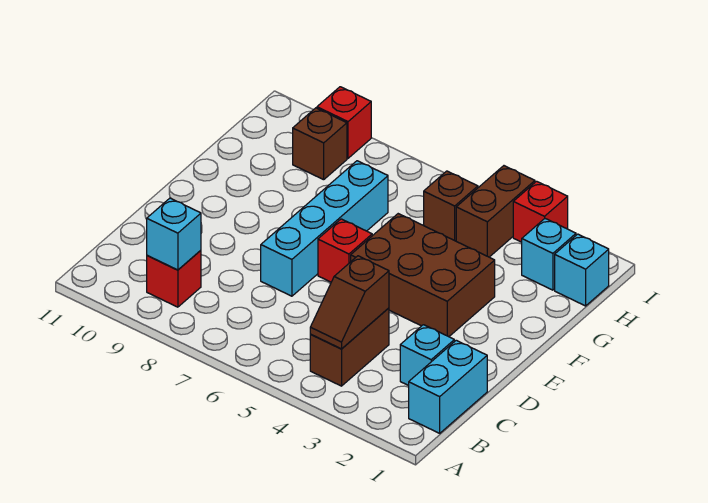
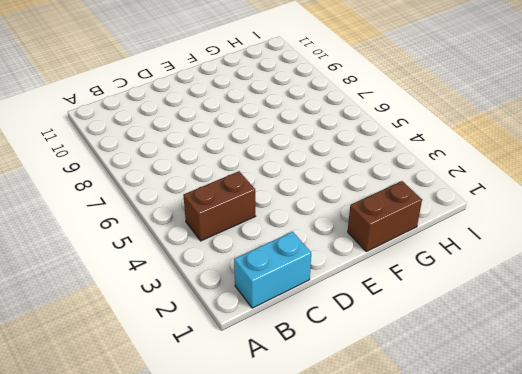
brown brick F1:G1 level 1 -> brown brick H4:I4 level 1
none -> red brick B9 level 1
none -> cyan brick C2 level 1
none -> cyan brick D7:G7 level 1

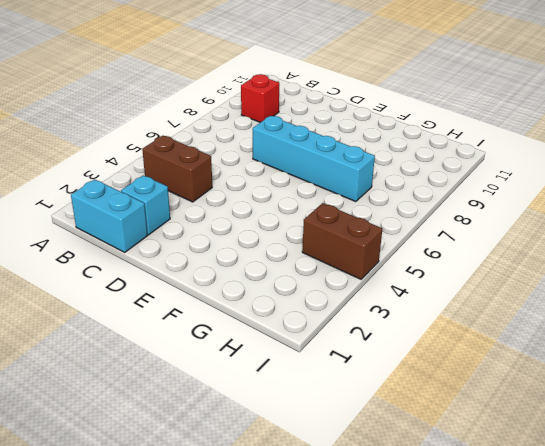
none -> brown brick E3:F5 level 1
none -> red brick E6 level 1
none -> cyan brick H1 level 1

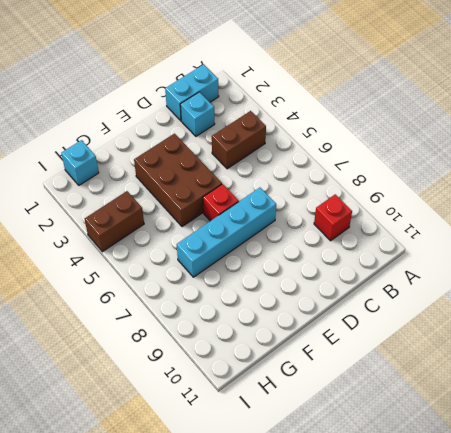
none -> cyan brick H2 level 1
none -> brown brick H5 level 1
none -> brown brick H9 level 1

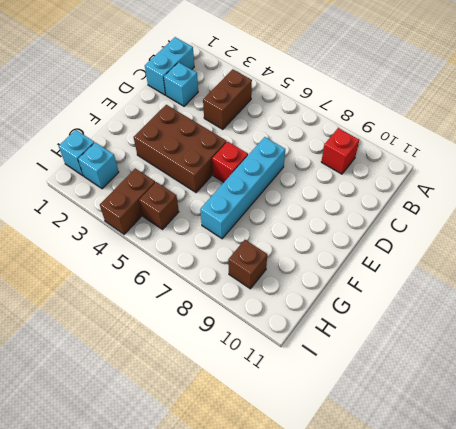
none -> red brick I3 level 1
none -> red brick I9 level 1
none -> brown slope B4:C4 level 2 top C

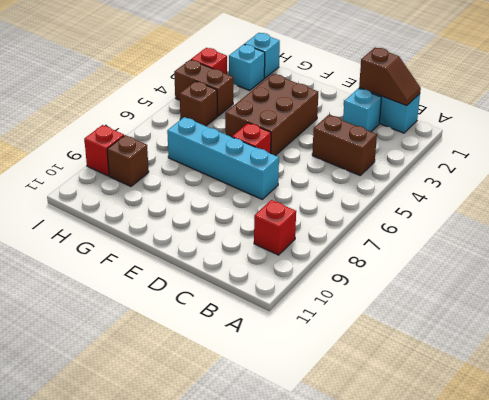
brown slope B1:C1 level 2 top C -> brown slope B4:C4 level 2 top C
none -> cyan brick B9 level 2

